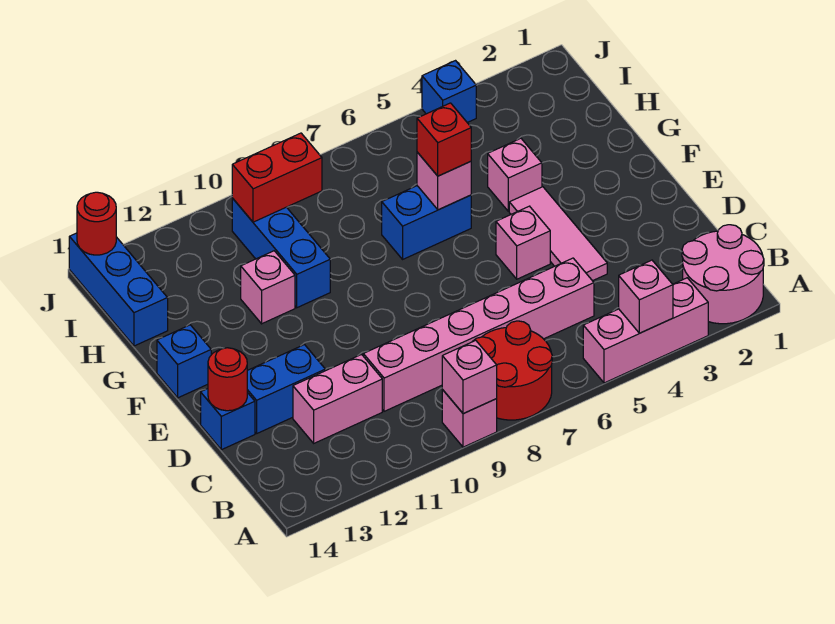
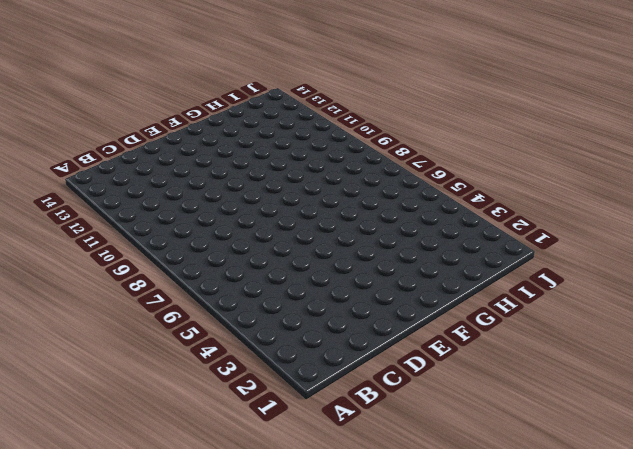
none -> pink round brick A1:B2 level 1
none -> pink brick A3:A5 level 1
none -> red round brick A7:B8 level 1

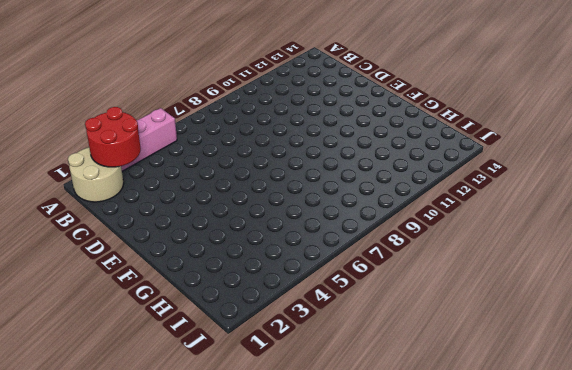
tan round brick A1:B2 level 1 -> pink round brick A1:B2 level 1
red round brick A2:B3 level 2 -> red round brick A7:B8 level 1
none -> pink brick A9 level 1
none -> pink brick C5:C10 level 1
none -> pink brick C11:C12 level 1

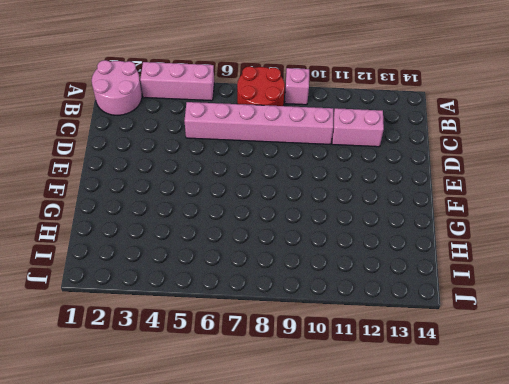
none -> pink tile D4:F4 level 1
none -> blue brick D12:D13 level 1
none -> blue brick D14 level 1

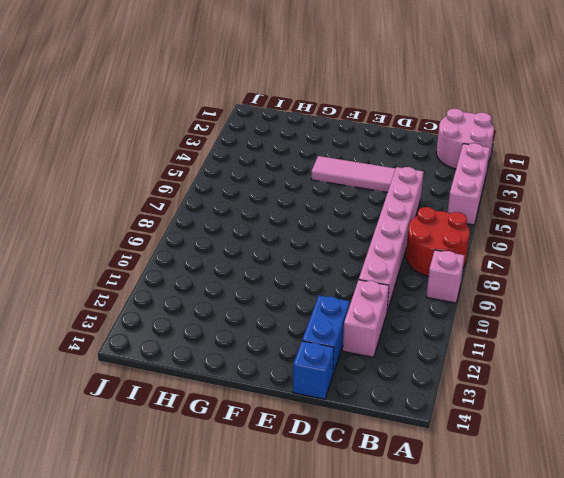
none -> pink brick E5 level 1
none -> blue brick F14 level 1
none -> pink brick G4 level 1

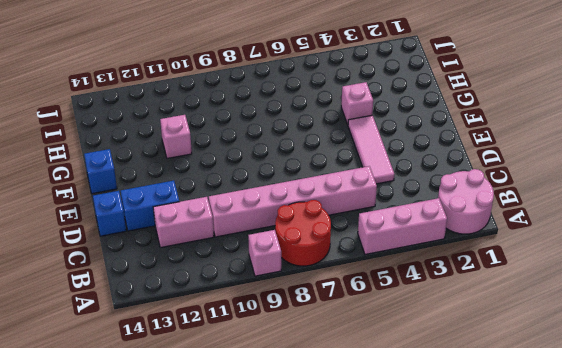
none -> pink brick E5 level 1
none -> blue brick G6:G7 level 1
none -> blue brick G10:I10 level 1

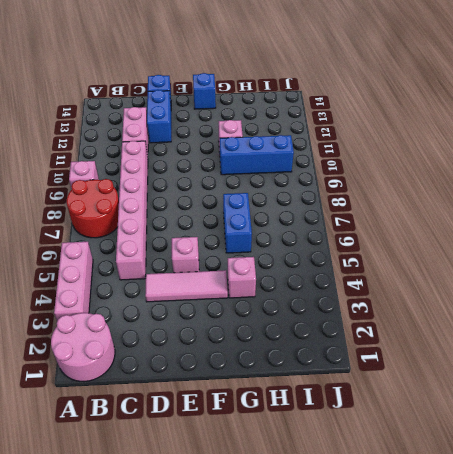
none -> blue brick H14:J14 level 1
none -> blue brick J4 level 1
none -> pink brick A4 level 2

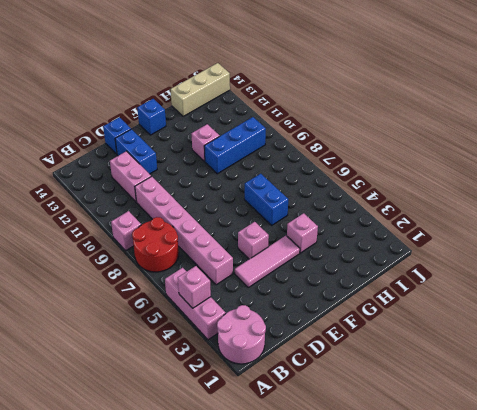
tan brick H14:J14 level 1 -> blue brick H14:J14 level 1
none -> blue brick J4 level 1
none -> pink brick A9 level 2
none -> red round brick D14 level 2

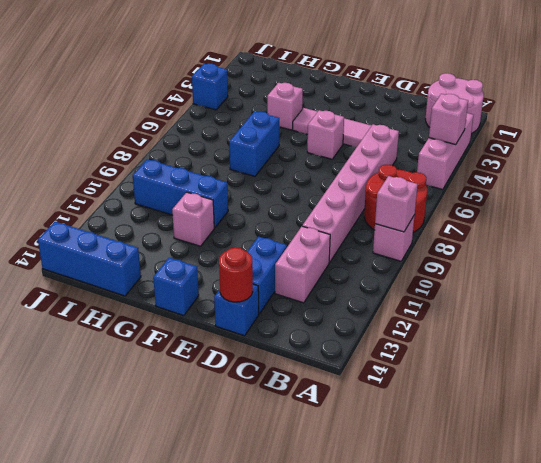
none -> pink brick G6 level 2
none -> red brick I9:I10 level 2
none -> red round brick J14 level 2

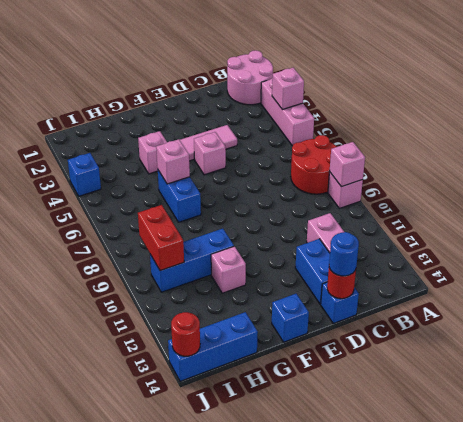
blue round brick D14 level 3 -> none
none -> pink brick C5:C10 level 1
none -> red brick G6 level 3

